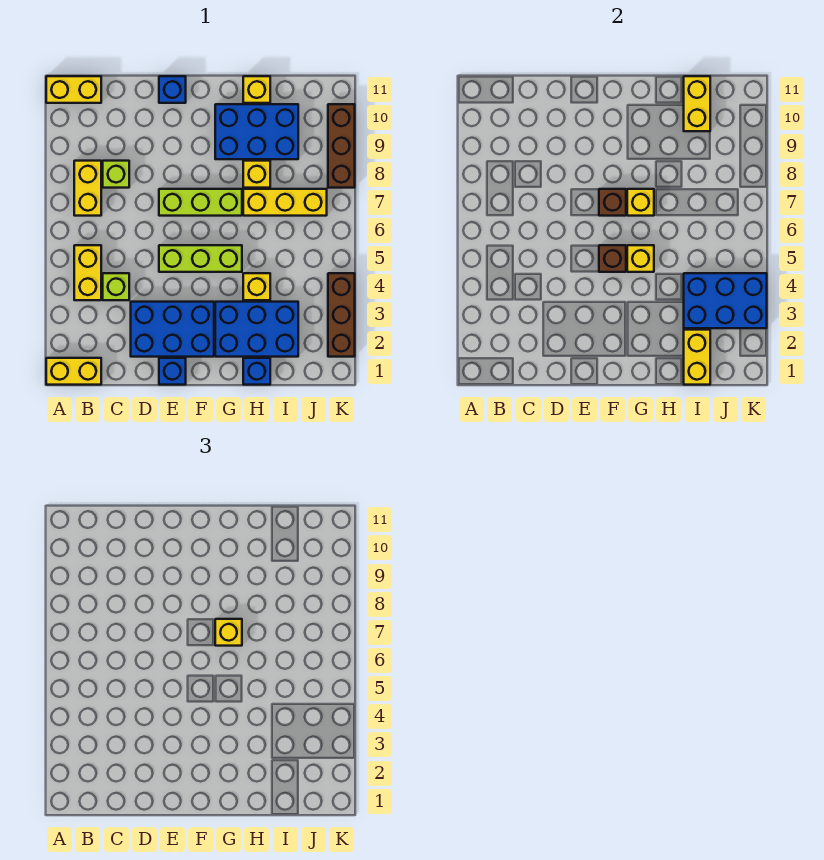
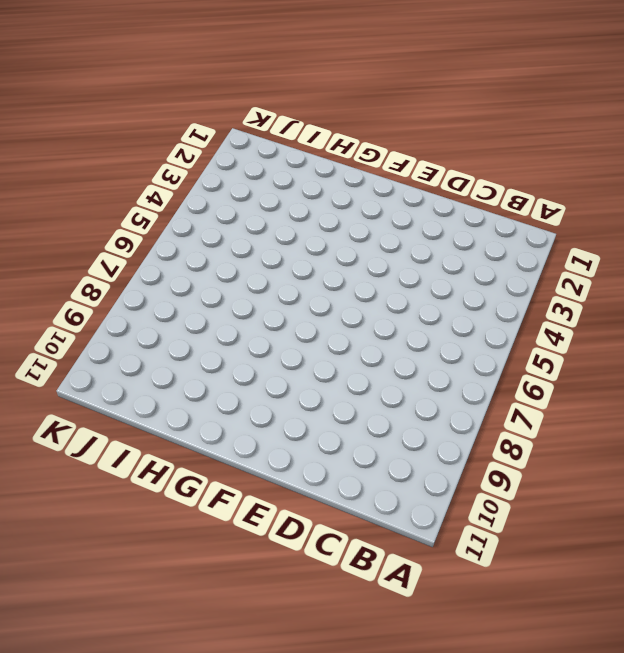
none -> yellow brick A1:B1 level 1
none -> yellow brick A11:B11 level 1
none -> yellow brick B4:B5 level 1

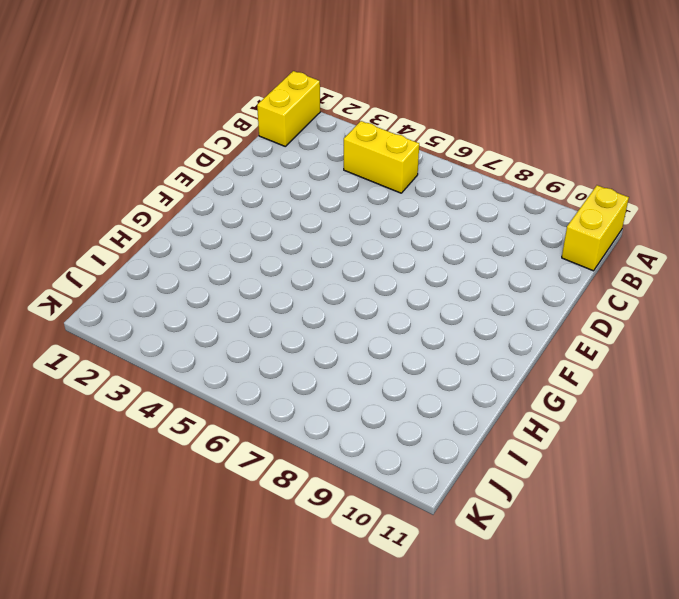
none -> yellow brick B7:B8 level 1
none -> lime brick C4 level 1
none -> lime brick C8 level 1

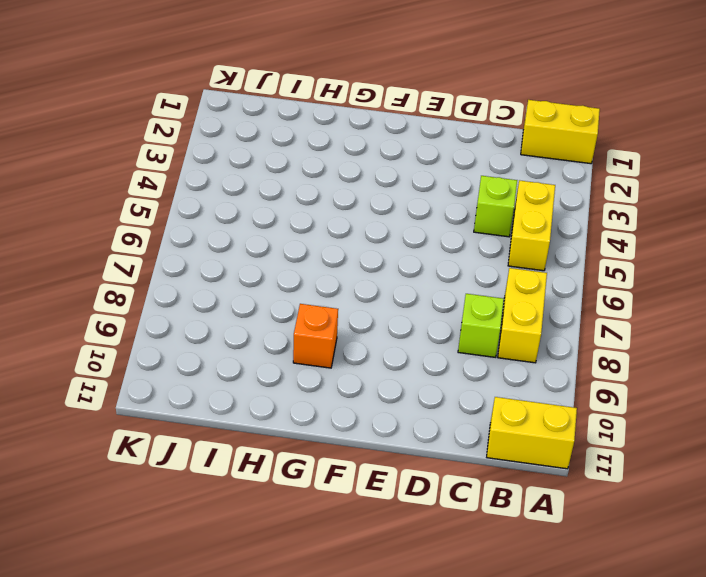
orange brick G9 level 1 -> blue brick G9:I10 level 1
none -> blue brick D2:F3 level 1
none -> blue brick E1 level 1
none -> lime brick E5:G5 level 1

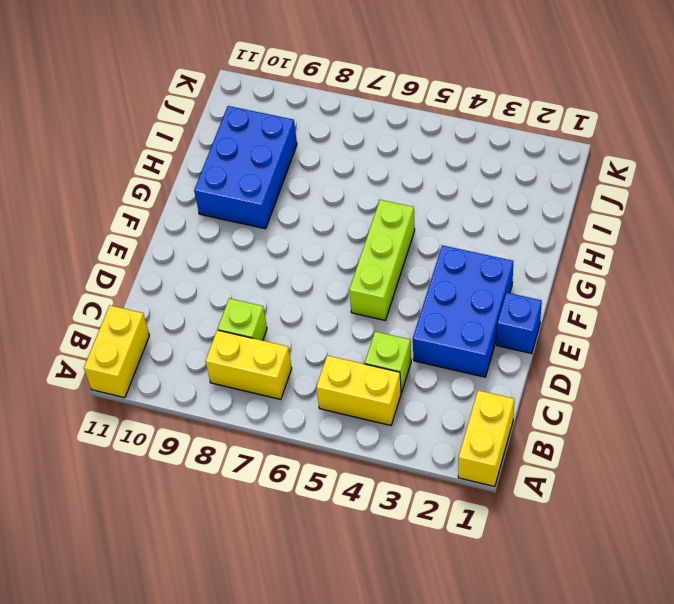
none -> lime brick E7:G7 level 1
none -> blue brick E11 level 1
none -> blue brick G2:I3 level 1

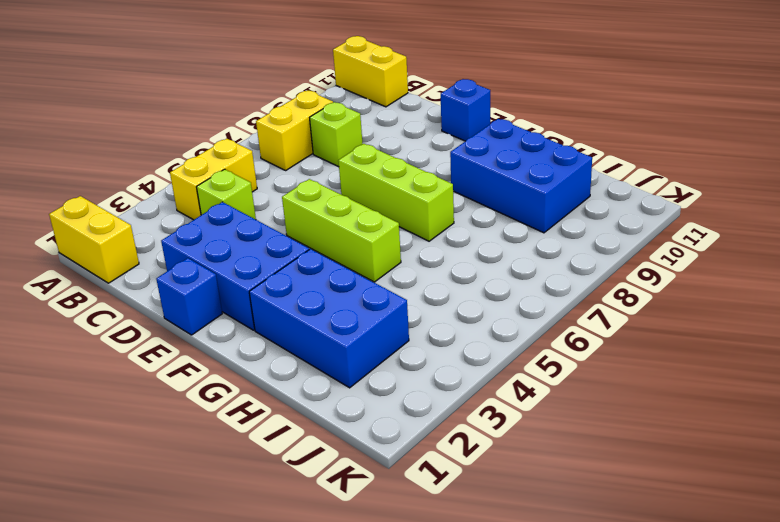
none -> blue brick H1 level 1
none -> yellow brick H4 level 1
none -> yellow brick H7:J7 level 1

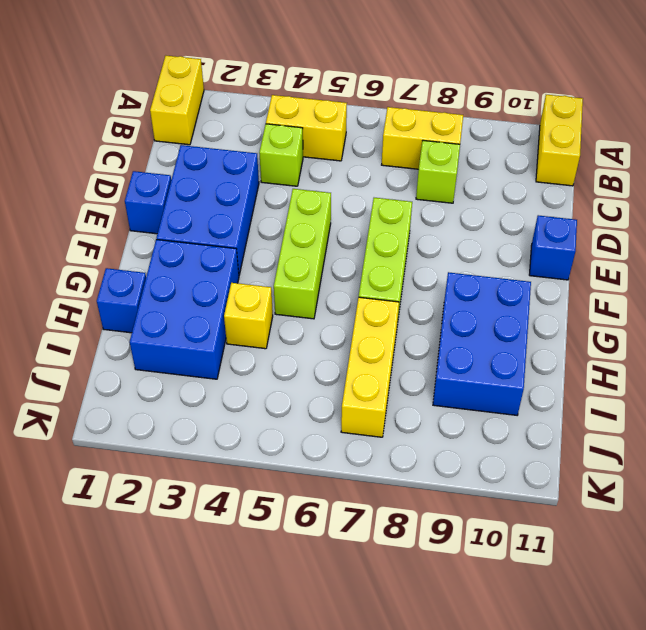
none -> yellow brick H8 level 1
none -> yellow brick H11 level 1
none -> brown brick K2:K4 level 1

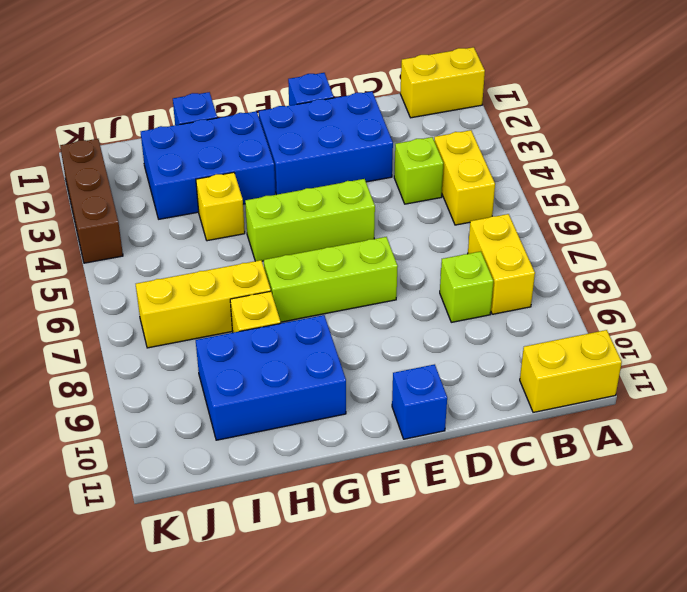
none -> yellow brick H11 level 1
none -> brown brick K8:K10 level 1
none -> brown brick F5 level 2

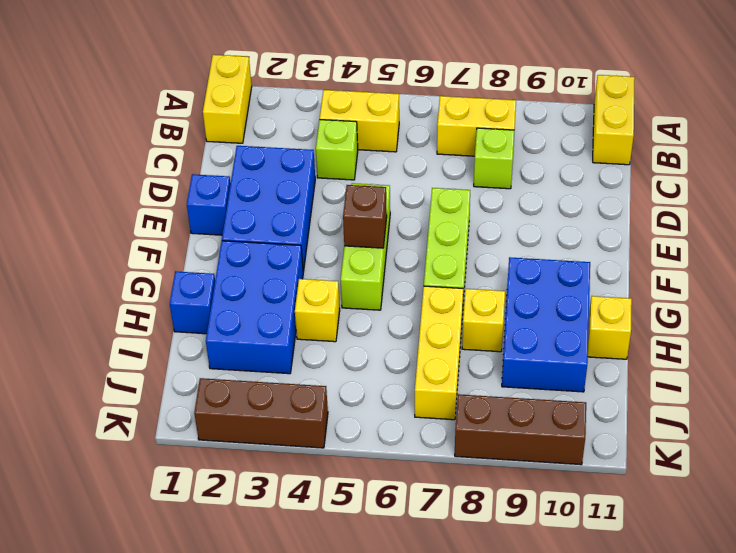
none -> blue brick E11 level 1
none -> brown brick F7 level 2
none -> yellow brick G5 level 2

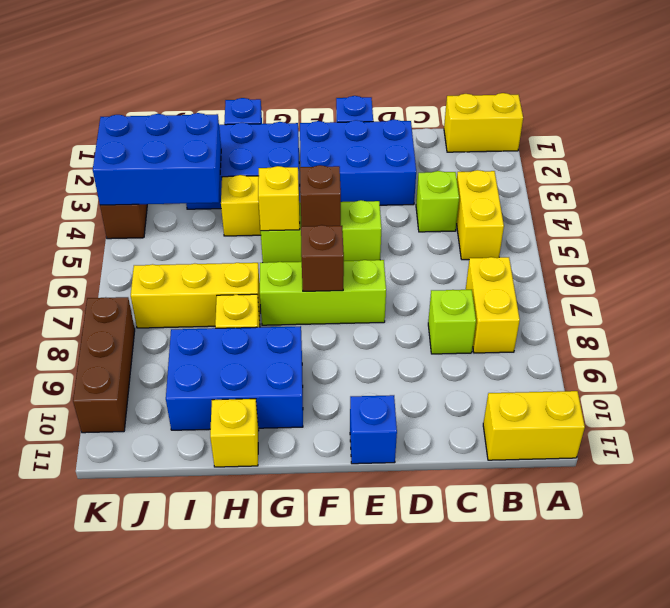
none -> yellow brick G7 level 2
none -> yellow brick I1:I2 level 2
none -> yellow brick I10:I11 level 2

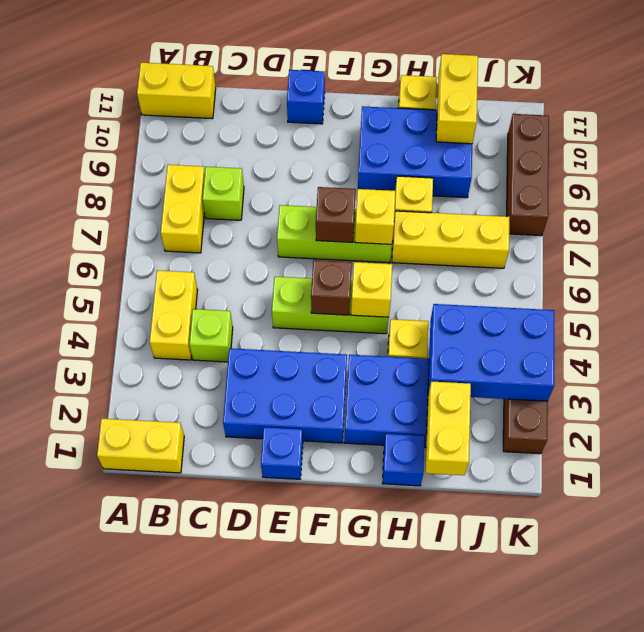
none -> yellow brick G7 level 3

